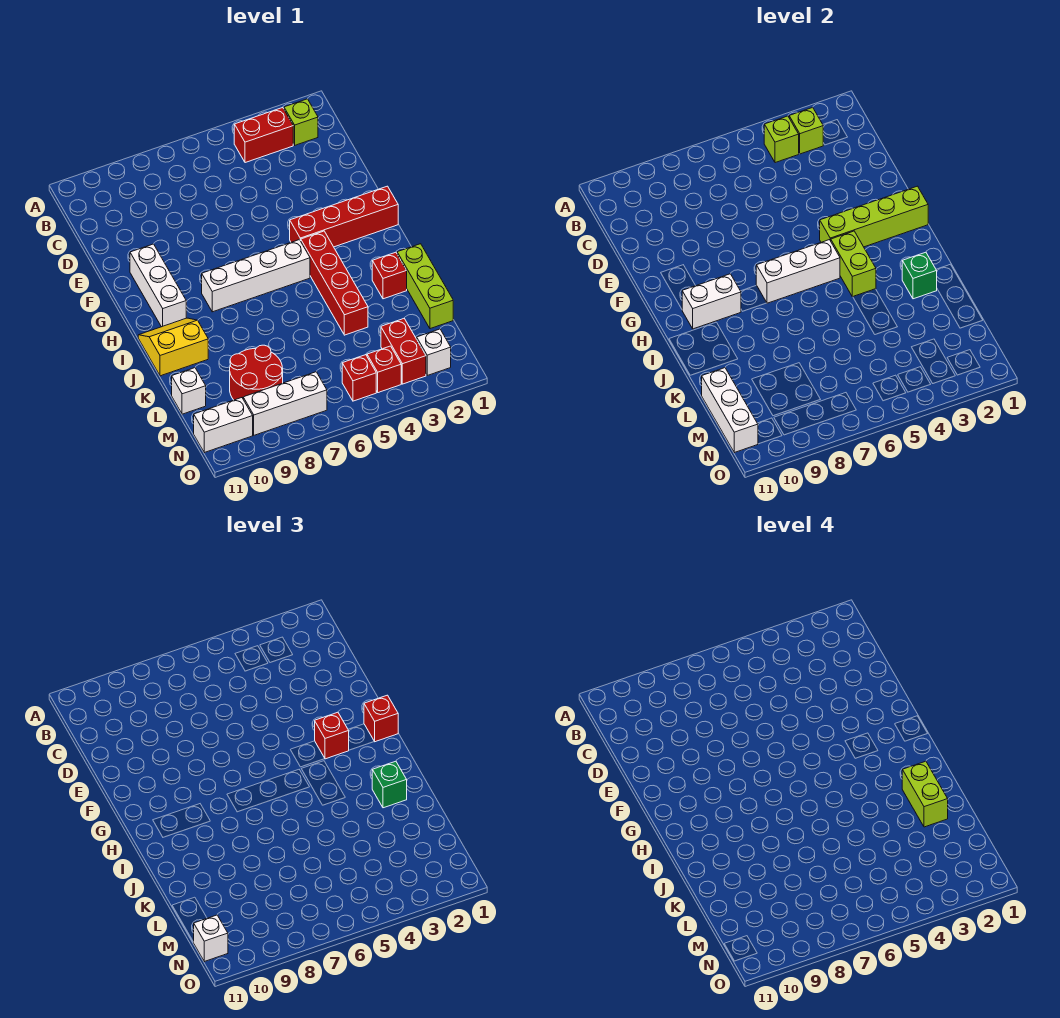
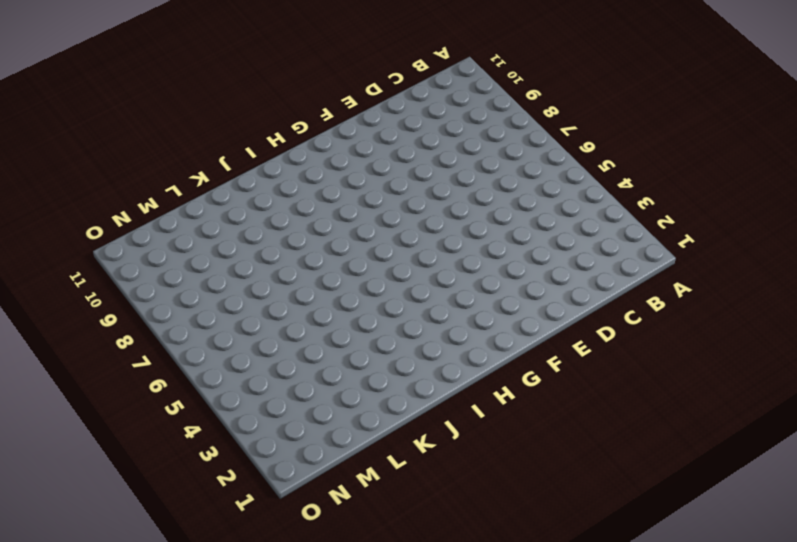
none -> lime brick B2 level 1
none -> red brick B3:B4 level 1
none -> white brick F10:H10 level 1
none -> red brick G1:G4 level 1

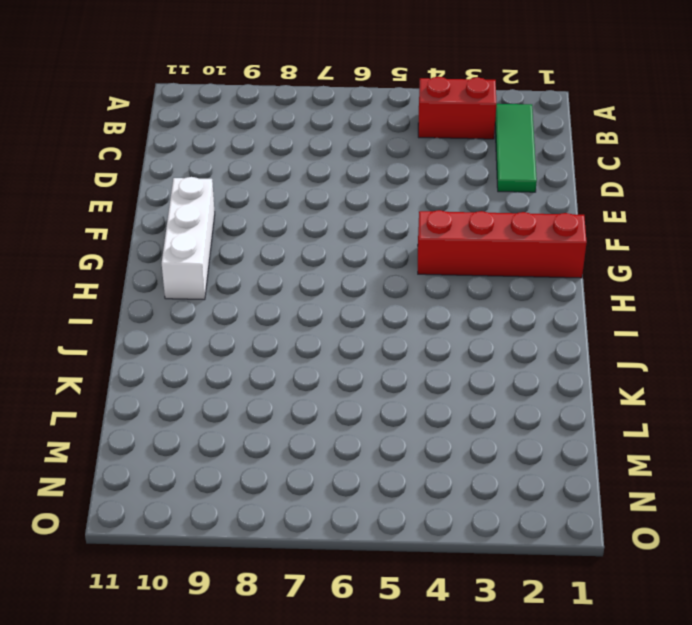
green tile B2:D2 level 1 -> lime brick B2 level 1
none -> red brick H4:K4 level 1
none -> white brick H5:H8 level 1
none -> yellow slope I10:J11 level 1 top J
none -> lime brick J1:L1 level 1

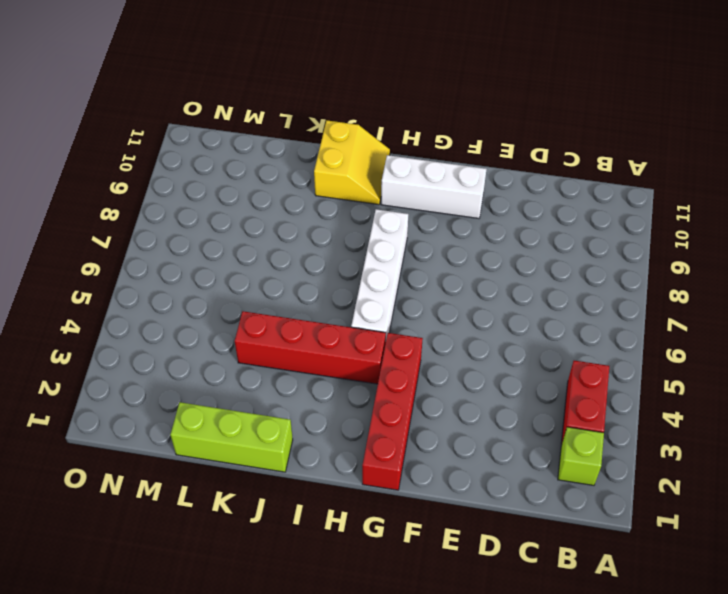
none -> red brick J2 level 1
none -> red round brick L8:M9 level 1
none -> white brick L11 level 1
none -> red brick M3:N3 level 1

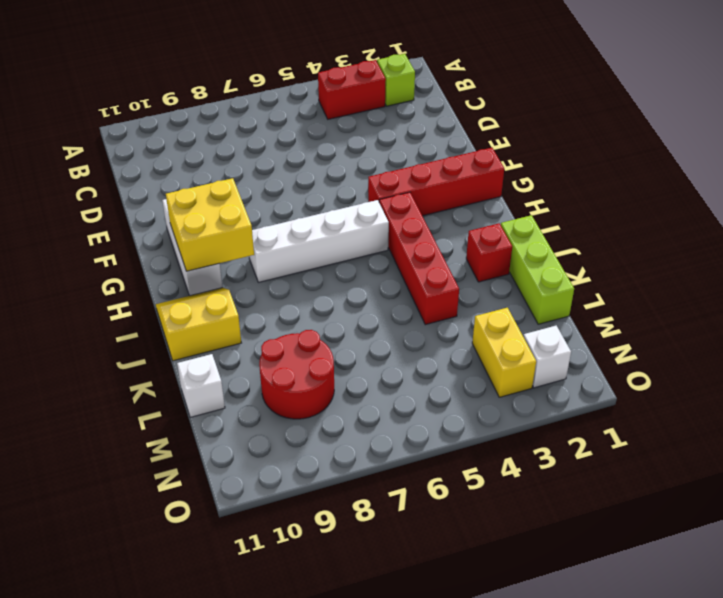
yellow brick G9:H10 level 2 -> white brick H9:H10 level 2
yellow brick M3:N3 level 1 -> red brick M3:N3 level 1
none -> red brick N4 level 1
none -> red brick N5 level 1
none -> white brick N7:N9 level 1
none -> white brick N10:N11 level 1

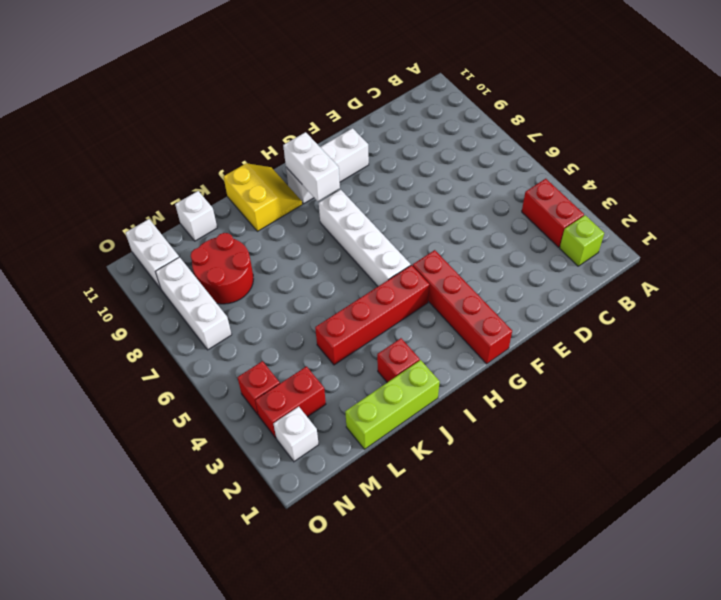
none -> red brick N5 level 1
none -> lime brick B3 level 2
none -> lime brick B4 level 2
none -> lime brick G1:G4 level 2

